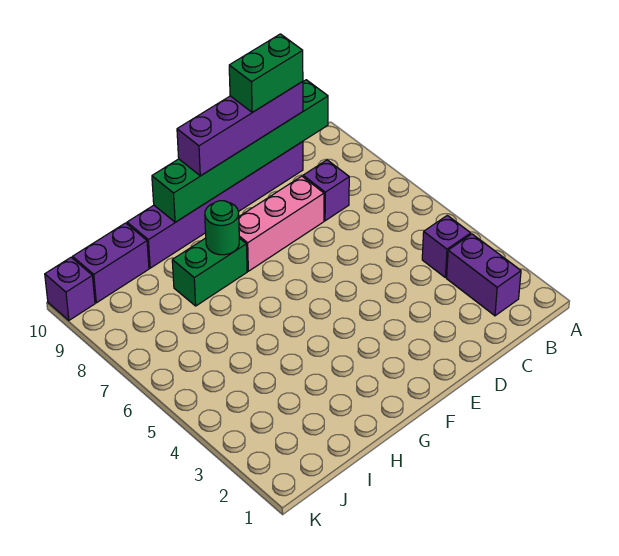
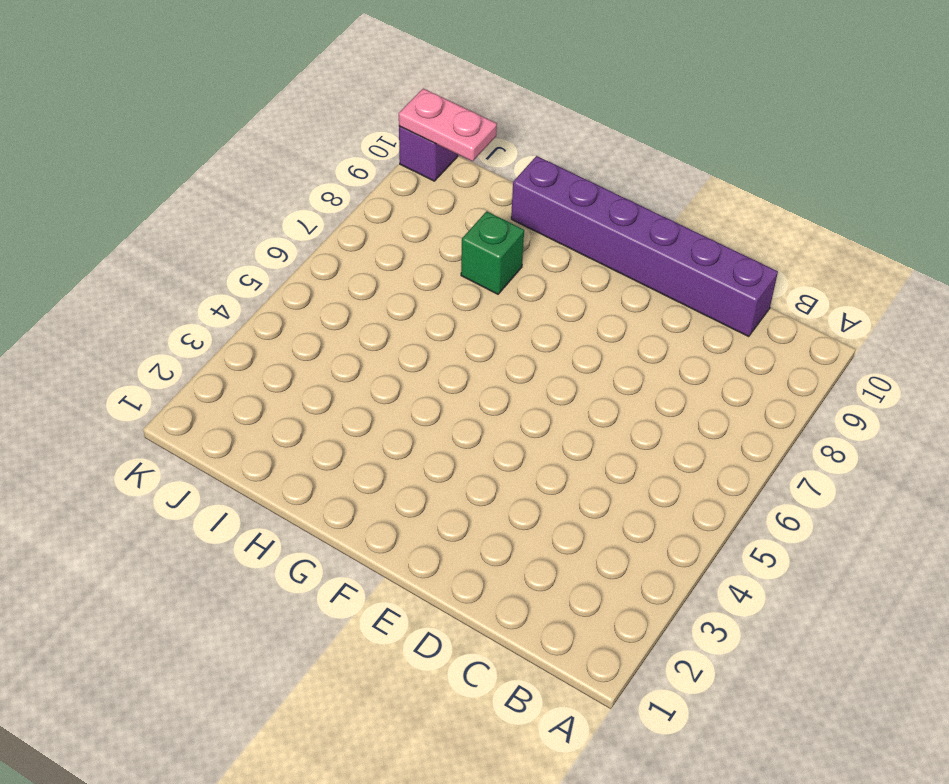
green brick H8 level 1 -> green brick G8:H8 level 1
pink plate J10:K10 level 2 -> none
none -> purple brick B2:B3 level 1
none -> purple brick B4 level 1
none -> purple brick C8 level 1

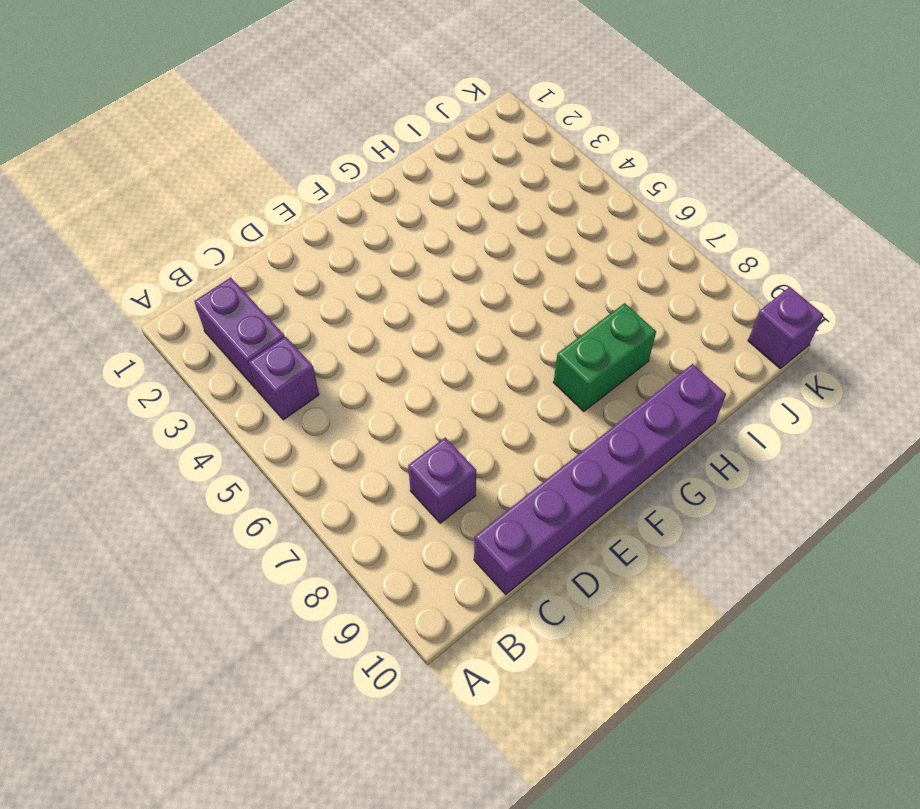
none -> pink brick D8:F8 level 1
none -> purple brick I10:J10 level 1
none -> green brick B10:G10 level 2

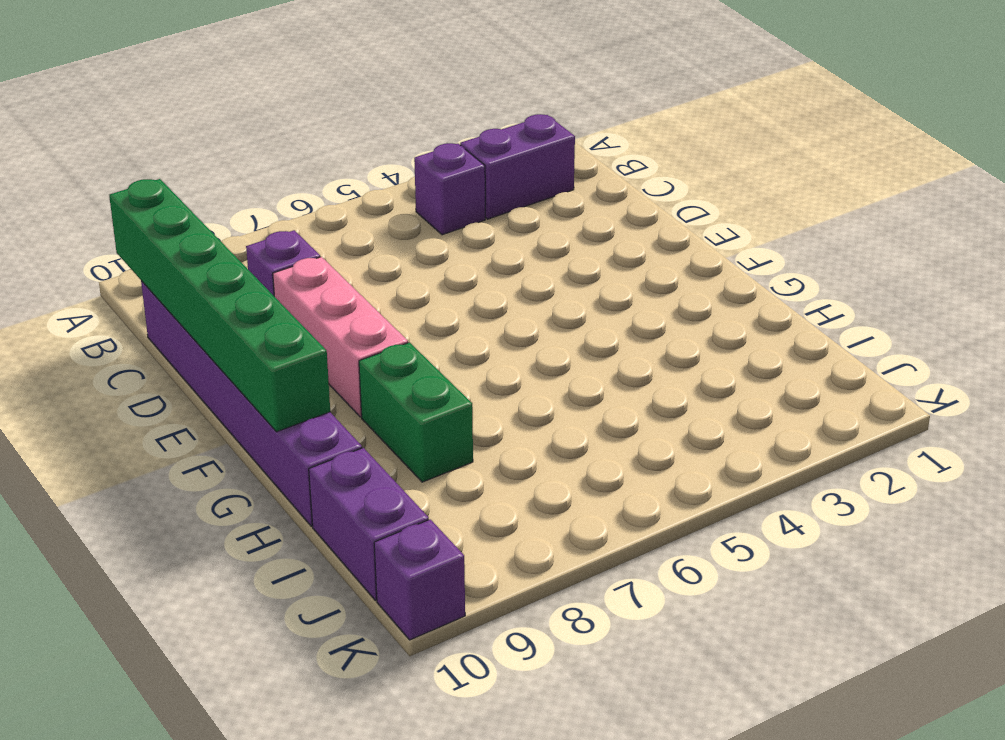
none -> green round brick G8 level 2
none -> purple brick C10:F10 level 3
none -> green brick C10:D10 level 4

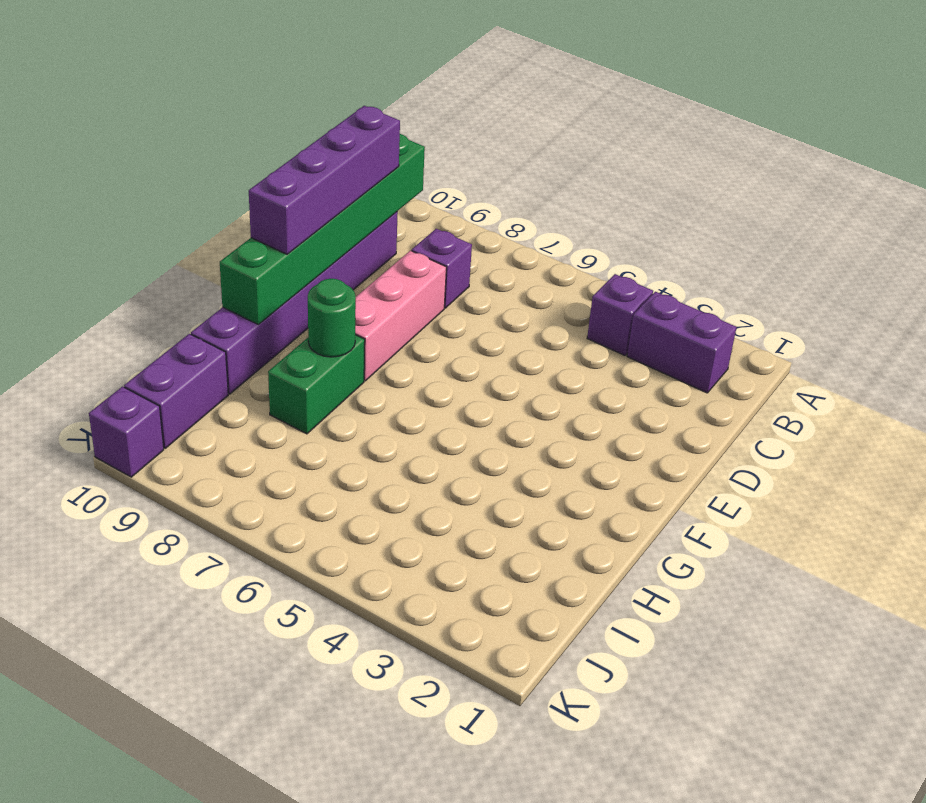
none -> green brick C10:D10 level 4

